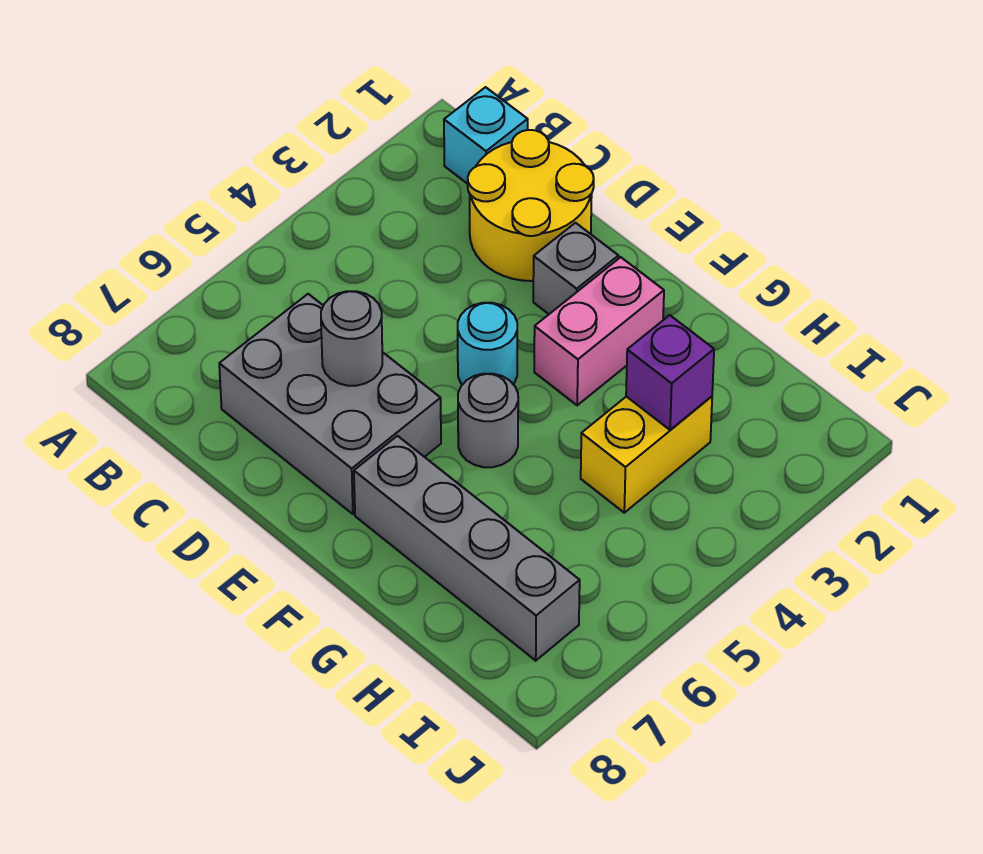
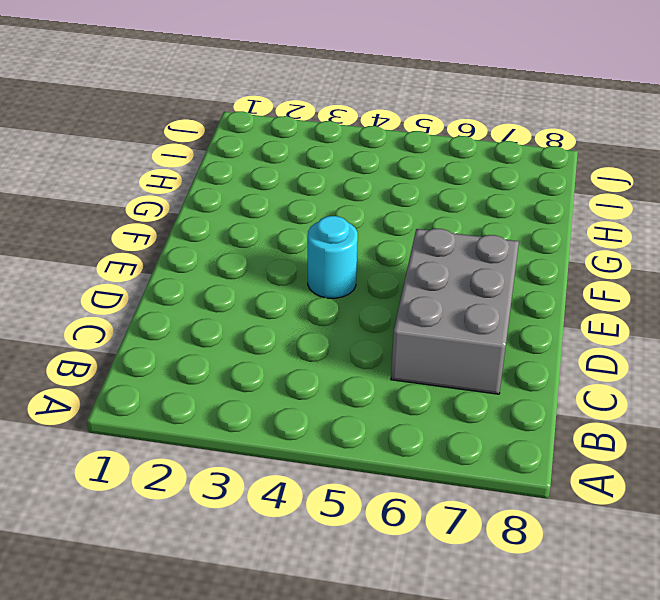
none -> cyan brick B1 level 1
none -> yellow round brick C1:D2 level 1

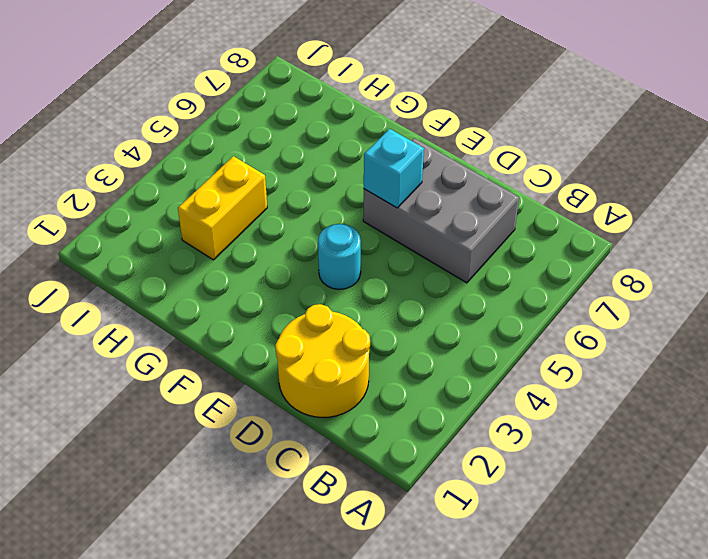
cyan brick E6 level 2 -> cyan brick B1 level 1
none -> grey brick E2 level 1
none -> pink brick F2:F3 level 1

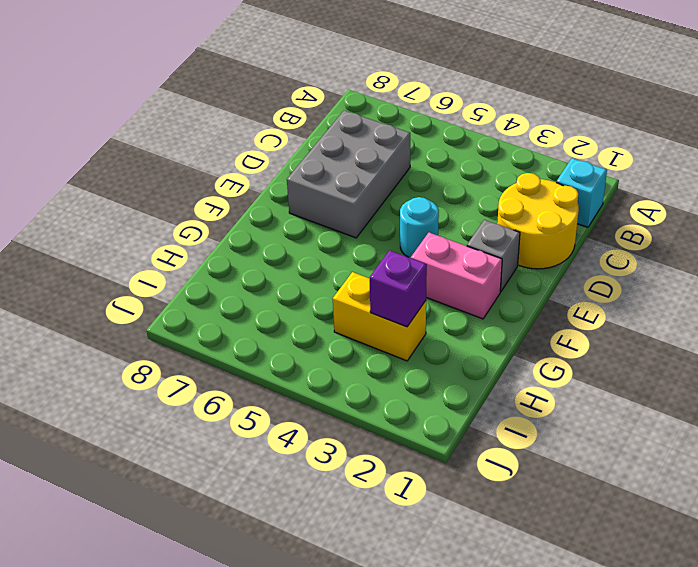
none -> grey round brick F5 level 1
none -> grey brick F7:I7 level 1

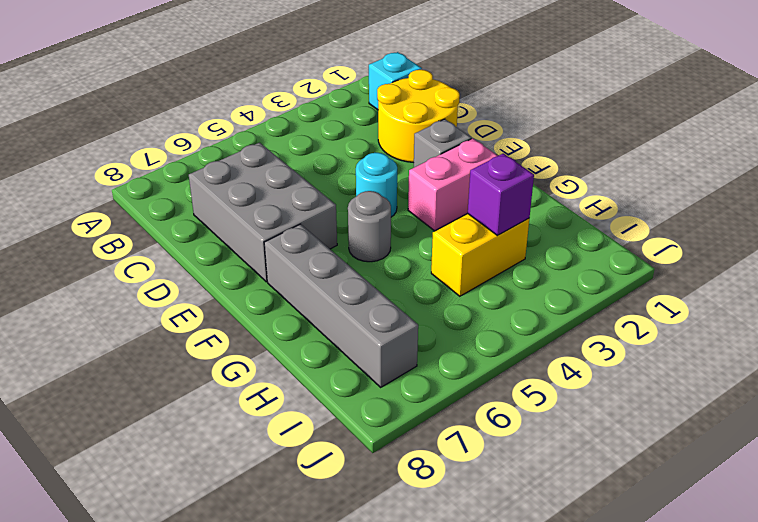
none -> grey round brick D6 level 2

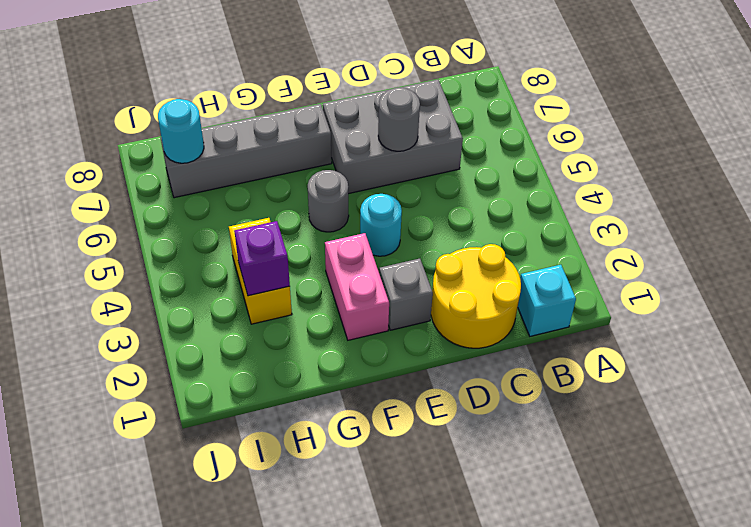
cyan round brick I7 level 2 -> none

